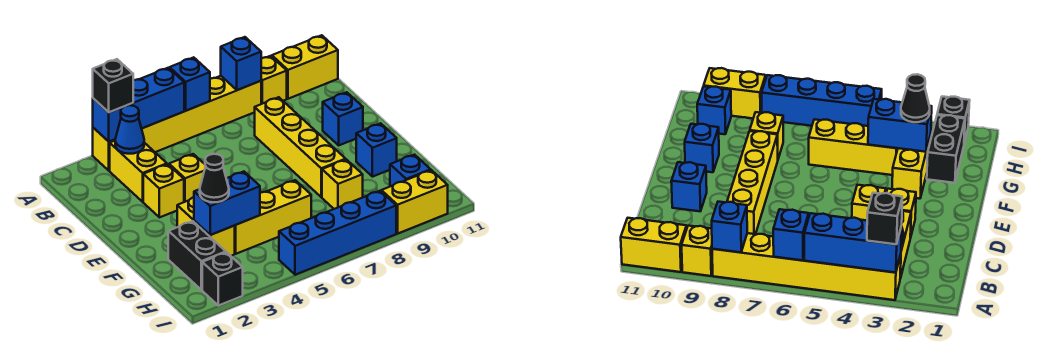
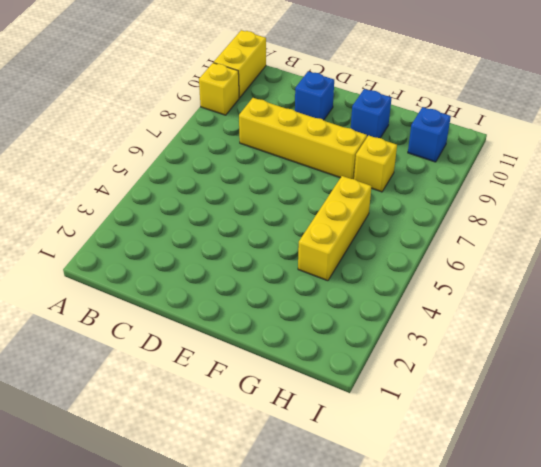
none -> yellow brick A3:A8 level 1
none -> yellow brick B3:C3 level 1
none -> yellow brick D3 level 1

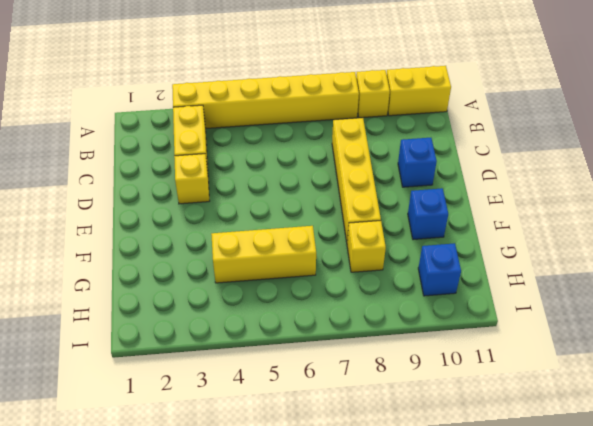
none -> yellow brick D4 level 1
none -> yellow brick F3:G3 level 1
none -> black brick G2:H2 level 1

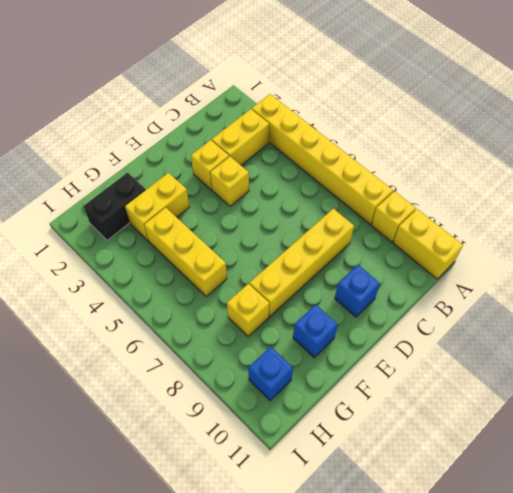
none -> black brick I2 level 1
none -> blue brick I5:I8 level 1
none -> yellow brick I9:I10 level 1

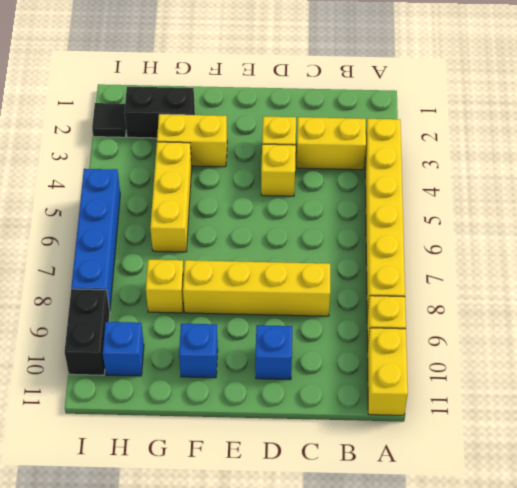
black tile I2 level 1 -> black brick I2 level 1
black brick I9:I10 level 1 -> yellow brick I9:I10 level 1
none -> blue brick A3:A5 level 2
none -> blue brick A6 level 2
none -> blue brick A8 level 2

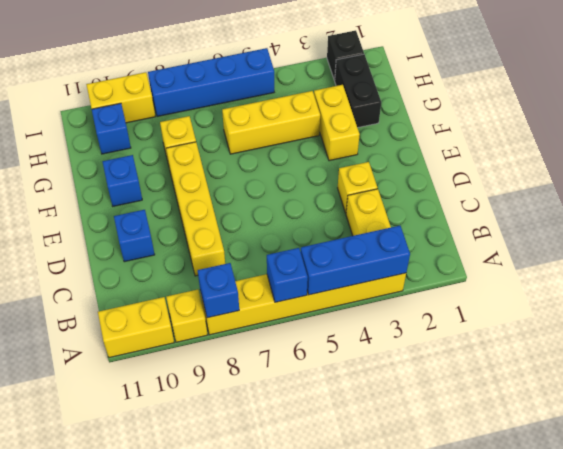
none -> yellow brick D4 level 1
none -> blue cone B3 level 2
none -> blue brick G3:G4 level 2

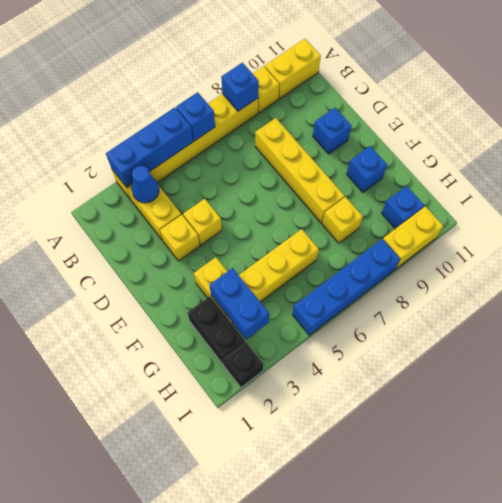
blue brick G3:H3 level 2 -> blue brick G3:G4 level 2
none -> black brick A3 level 3
none -> black cone G3 level 3

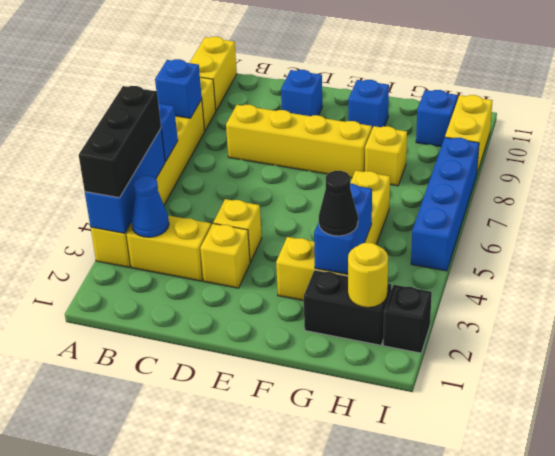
black brick A3:A5 level 3 -> black brick A3 level 3
yellow round brick H2 level 2 -> none

